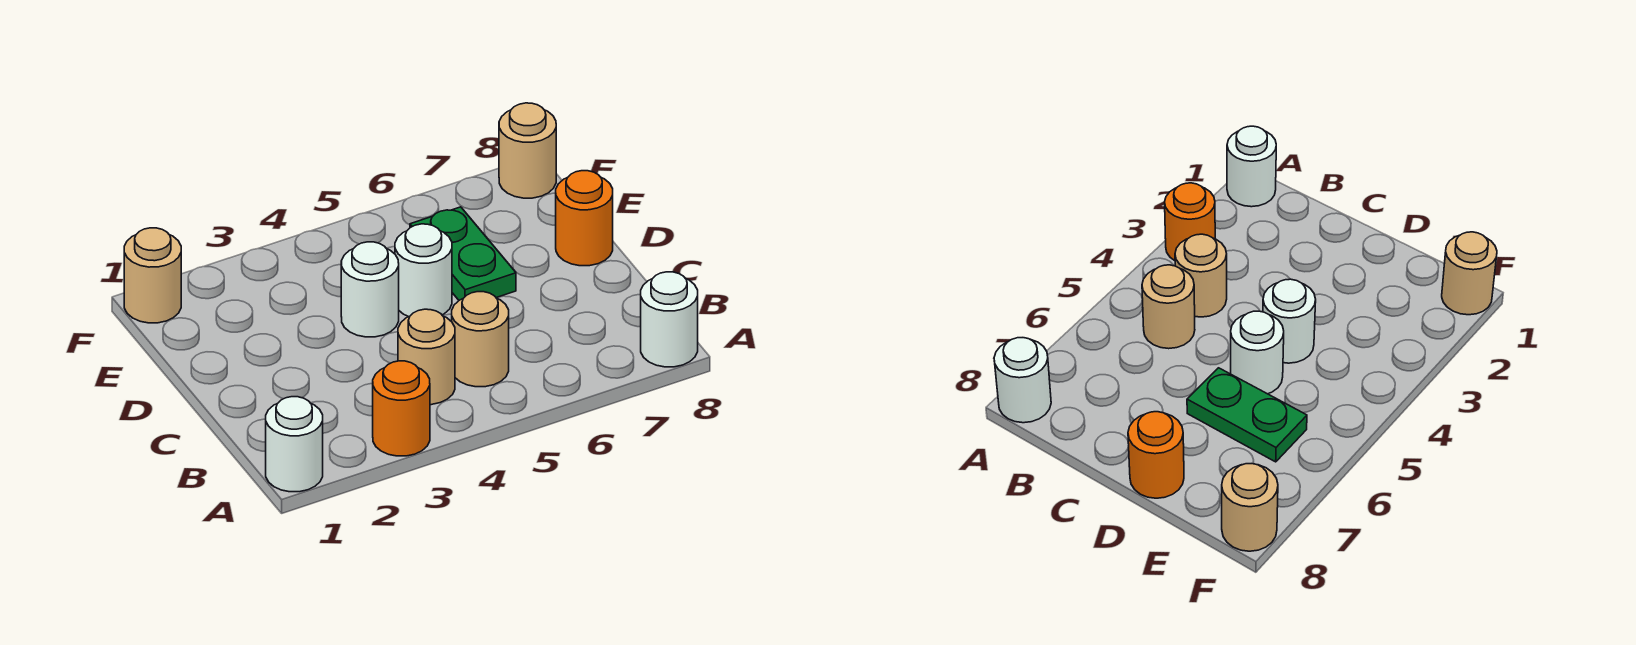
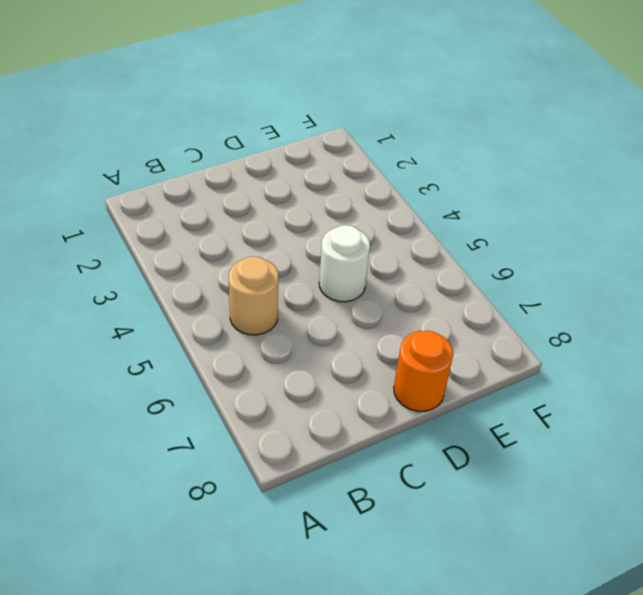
none -> white round brick A1 level 1
none -> orange round brick A3 level 1

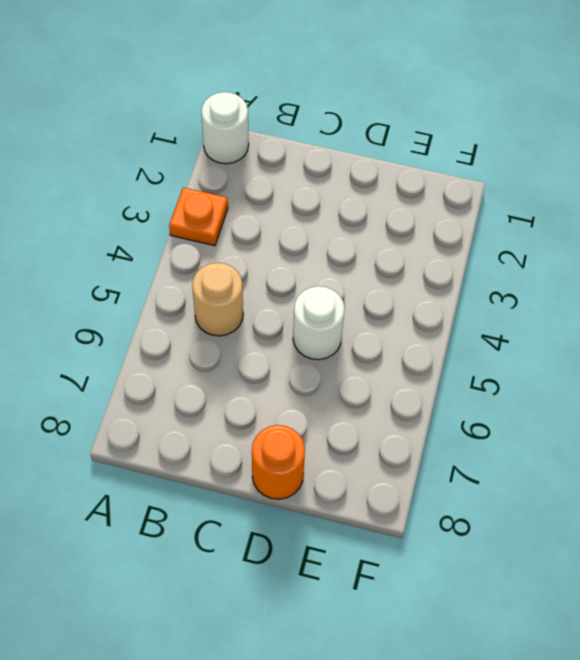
orange plate A3 level 1 -> orange round brick A3 level 1
none -> white round brick A8 level 1
none -> tan round brick B4 level 1

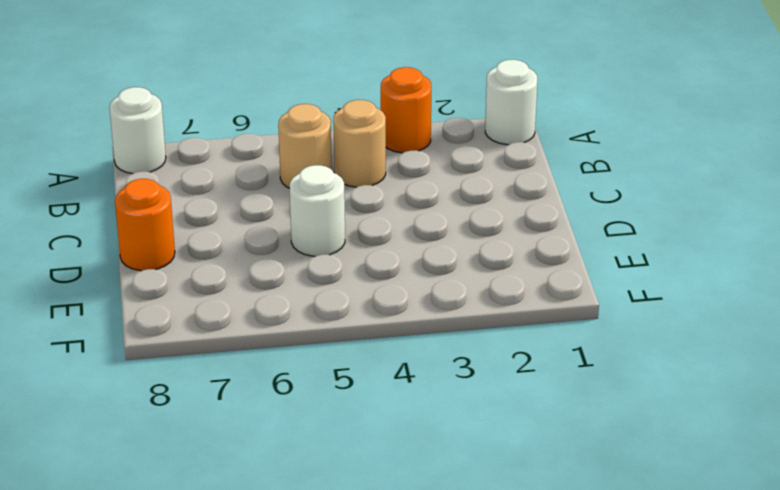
none -> white round brick D4 level 1
none -> green plate D6:E6 level 1

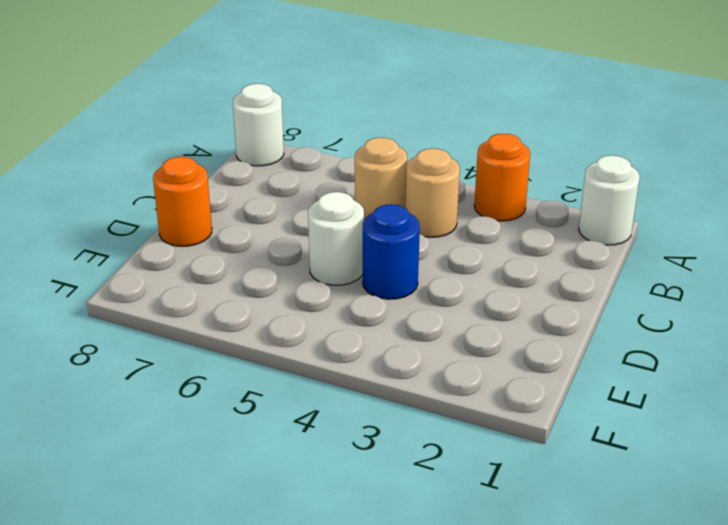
blue round brick D4 level 1 -> white round brick D4 level 1
none -> green plate D6:E6 level 1
none -> tan round brick F1 level 1

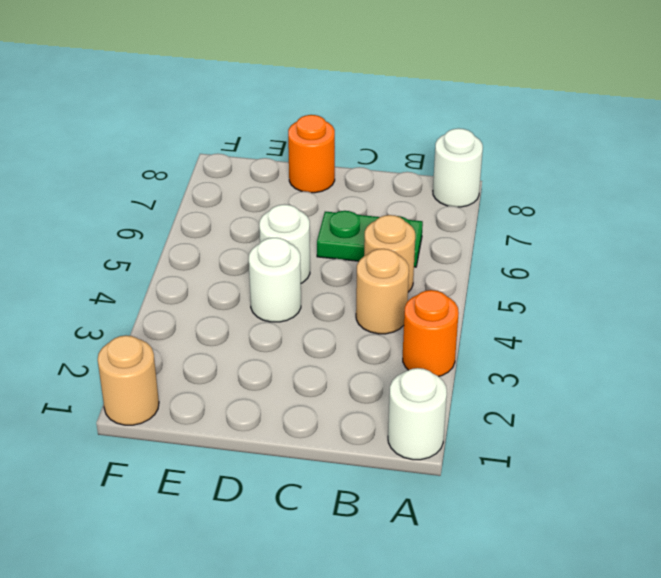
green plate B6:C6 level 1 -> green plate D6:E6 level 1
none -> tan round brick F8 level 1

